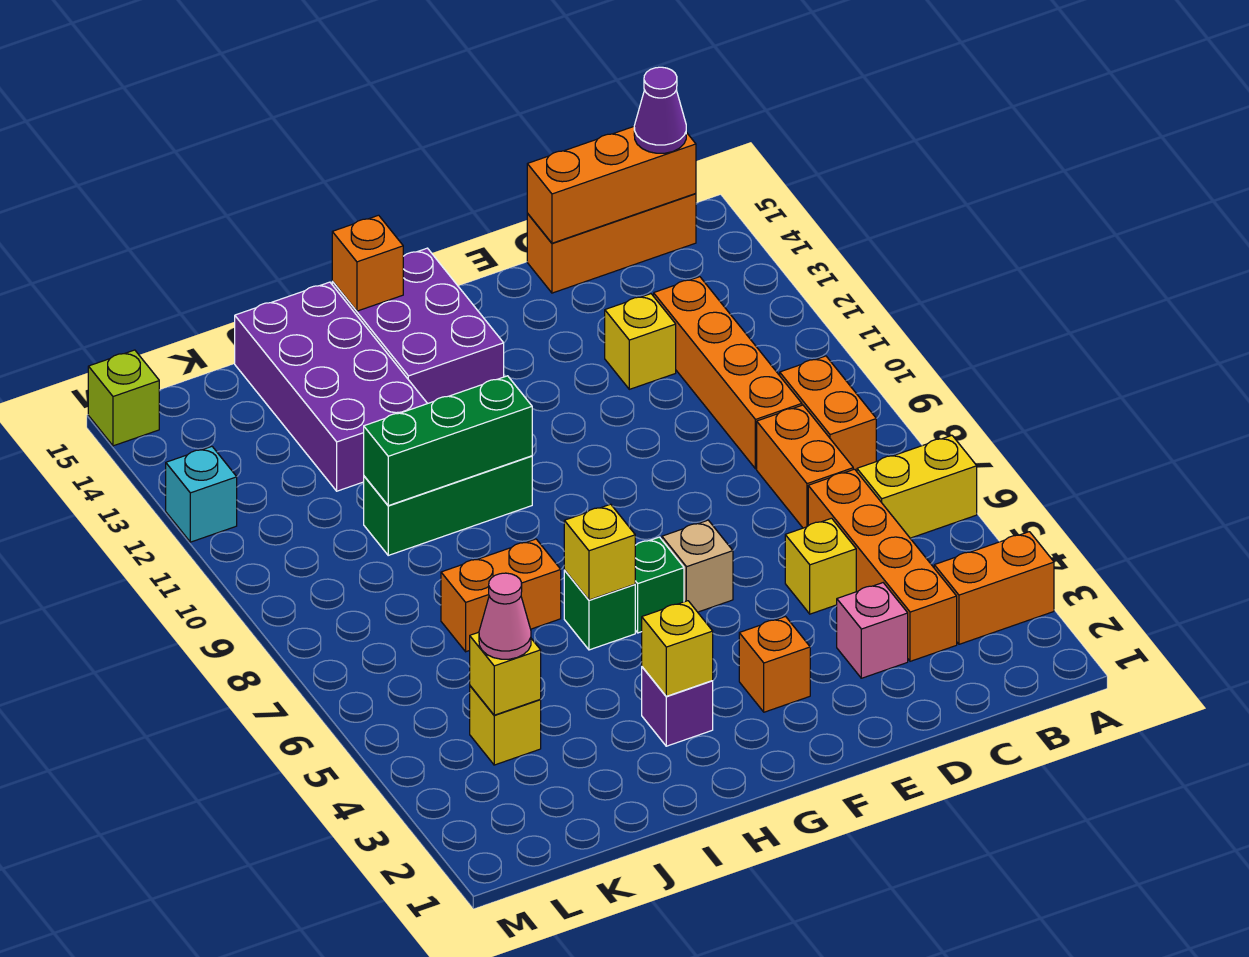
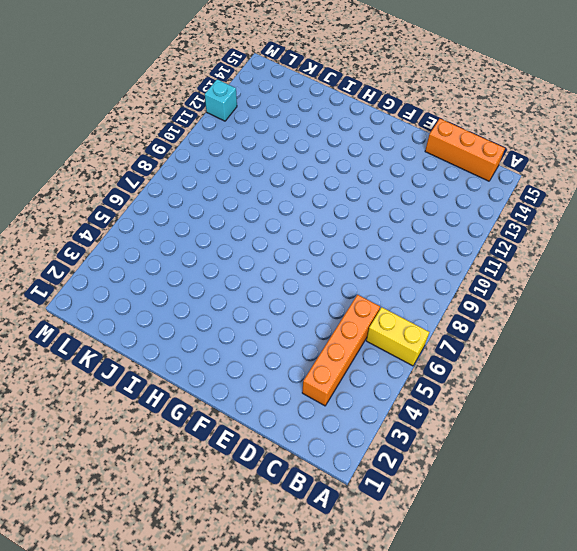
none -> orange brick A3:B3 level 1
none -> orange brick B8:B9 level 1
none -> orange brick C7:C8 level 1
none -> orange brick C9:C12 level 1

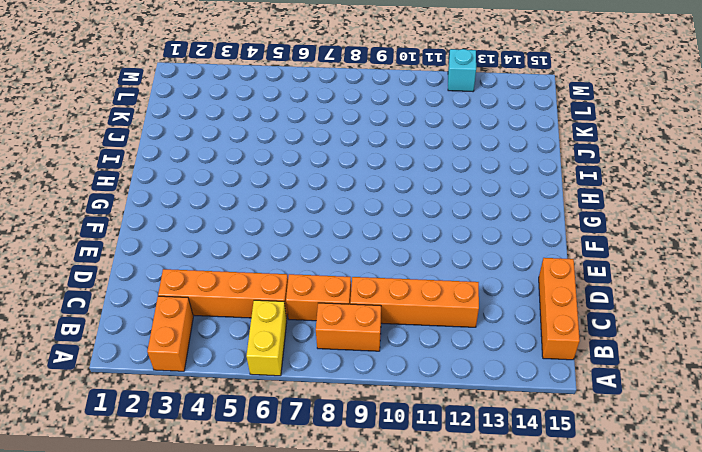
none -> pink brick D3 level 1
none -> yellow brick D5 level 1
none -> yellow brick D12 level 1
none -> orange brick F3 level 1

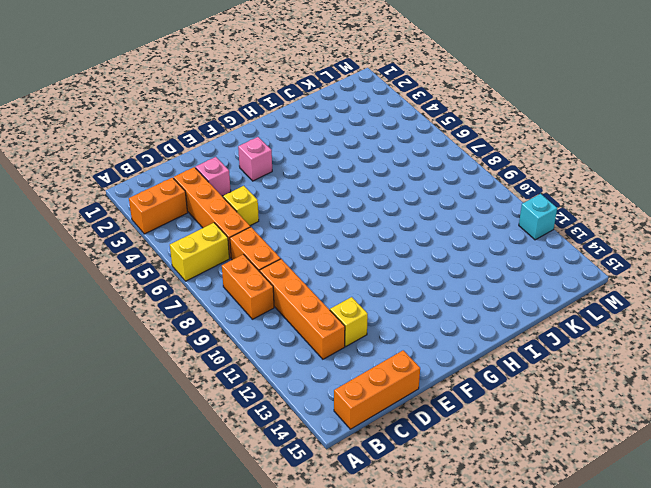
pink brick F3 level 1 -> orange brick F3 level 1
none -> tan brick F6 level 1
none -> green brick G6 level 1
none -> purple brick G13:H15 level 1
none -> purple brick H3 level 1

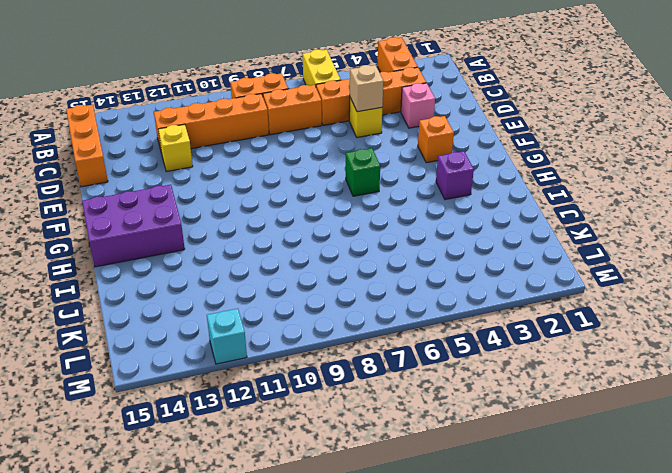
tan brick D5 level 2 -> tan brick F6 level 1
none -> green brick H6 level 1
none -> green brick H10:J10 level 1
none -> orange brick I7:J7 level 1
none -> purple brick I12:J15 level 1

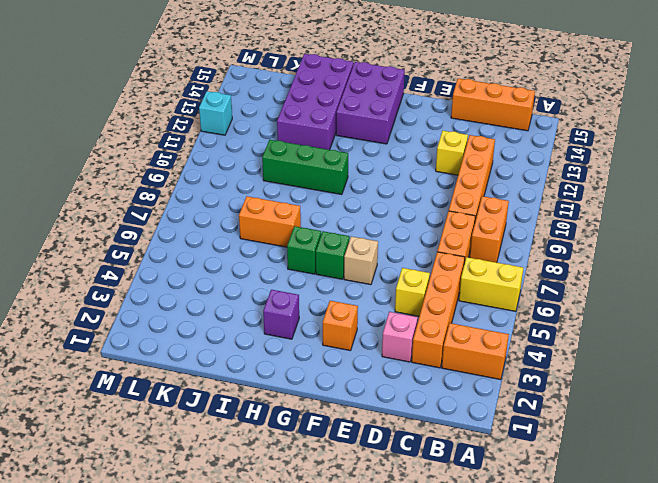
none -> yellow brick K4 level 1
none -> lime brick M15 level 1
none -> orange brick B15:D15 level 2
none -> yellow brick H3 level 2

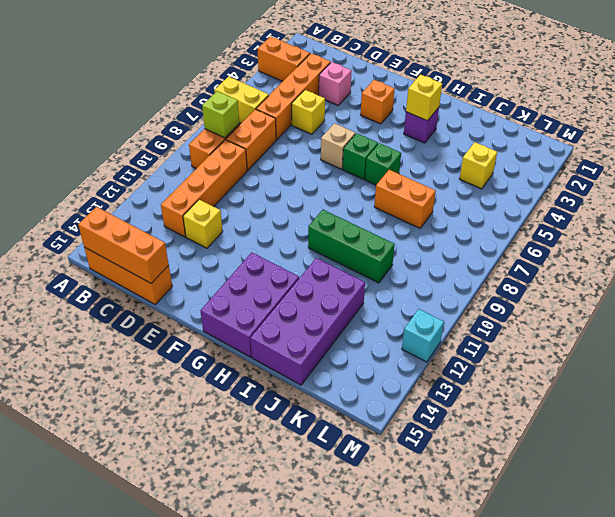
lime brick B8 level 2 -> lime brick M15 level 1
none -> yellow brick H6 level 2
none -> green brick H10:J10 level 2
none -> orange brick H15 level 2
none -> yellow brick K4 level 2

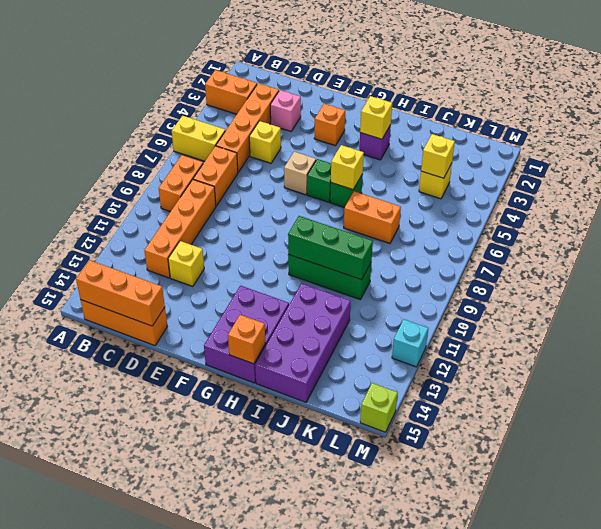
none -> purple cone B15 level 3
none -> pink cone K4 level 3

